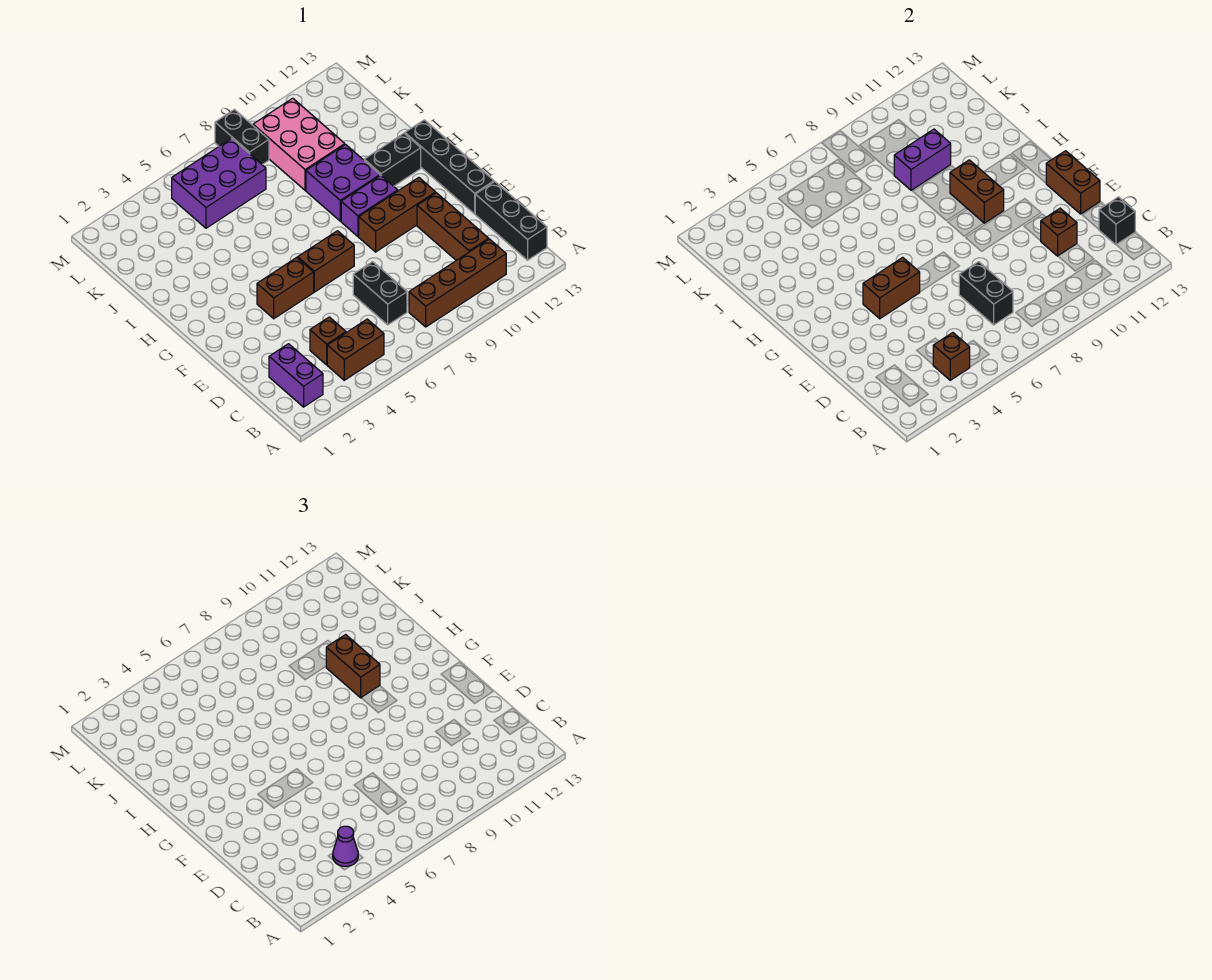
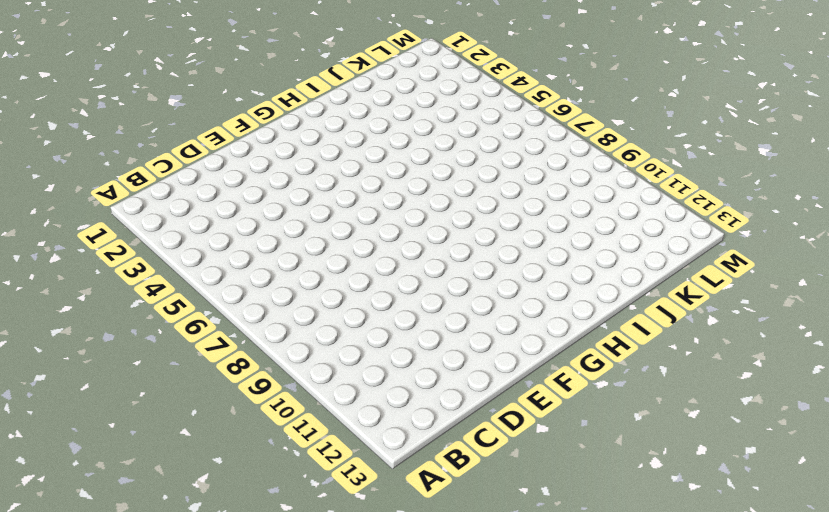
none -> purple brick B2:C2 level 1
none -> brown brick B4:B5 level 1
none -> brown brick B8:B11 level 1

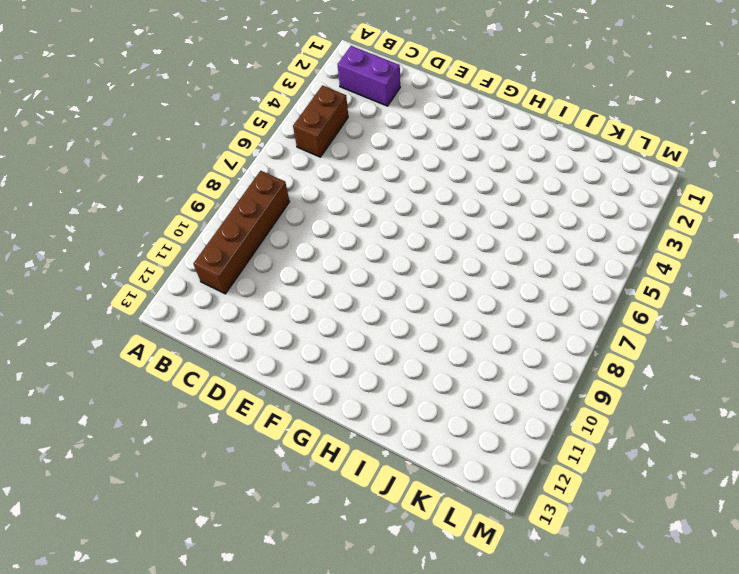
none -> black brick B13:D13 level 1
none -> brown brick C4 level 1
none -> black brick C7:D7 level 1

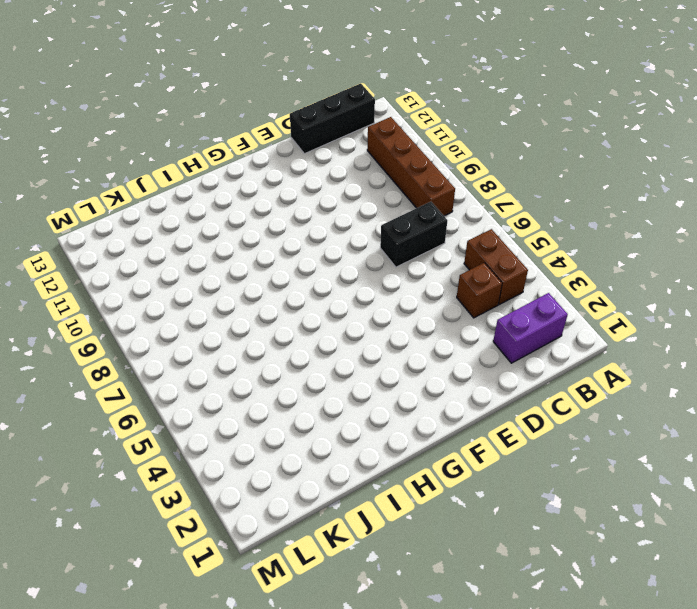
none -> brown brick C11:E11 level 1
none -> black brick E13:H13 level 1
none -> brown brick F4:F5 level 1

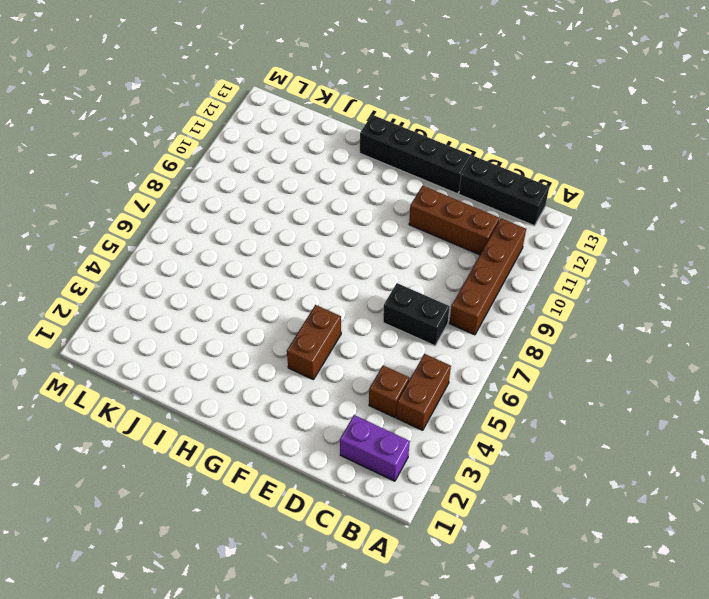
none -> brown brick F6:F7 level 1
none -> brown brick F9:F11 level 1
none -> purple brick G9:G10 level 1

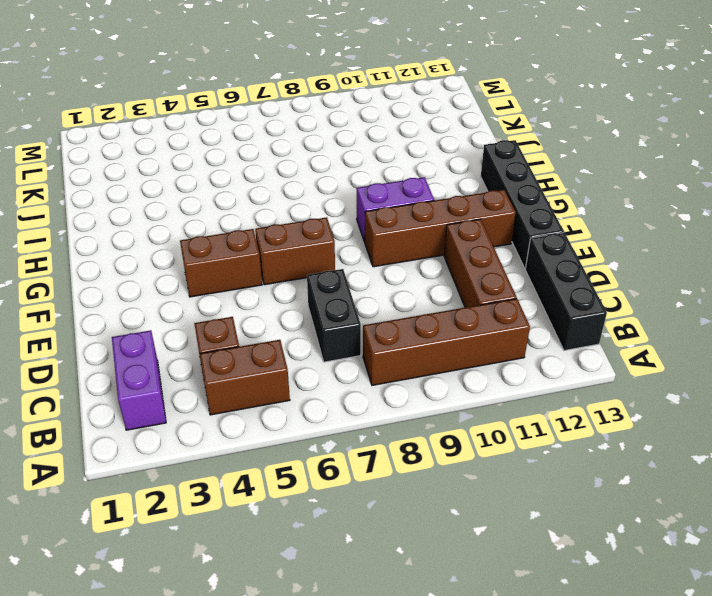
brown brick F9:F12 level 1 -> brown brick F9:F11 level 1
none -> purple brick H9:I10 level 1
none -> black brick H11:H12 level 1
none -> pink brick J9:L10 level 1

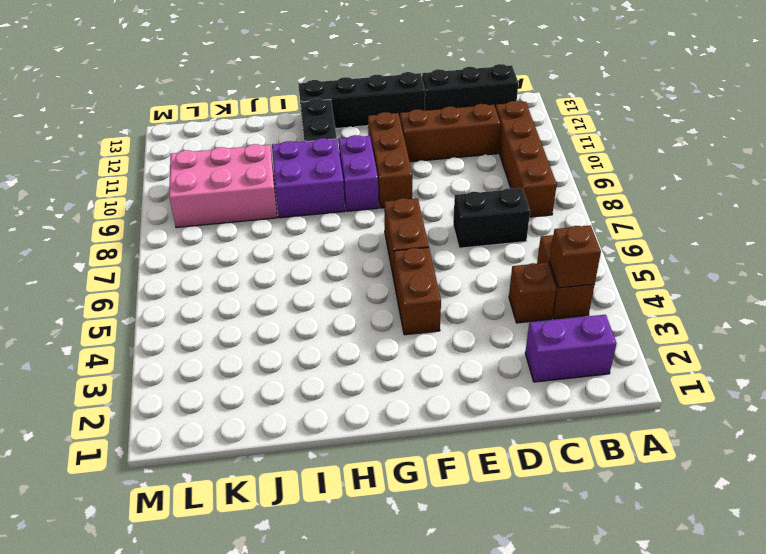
none -> purple brick K5:L7 level 1
none -> black brick L8:M8 level 1
none -> black brick C7:D7 level 2

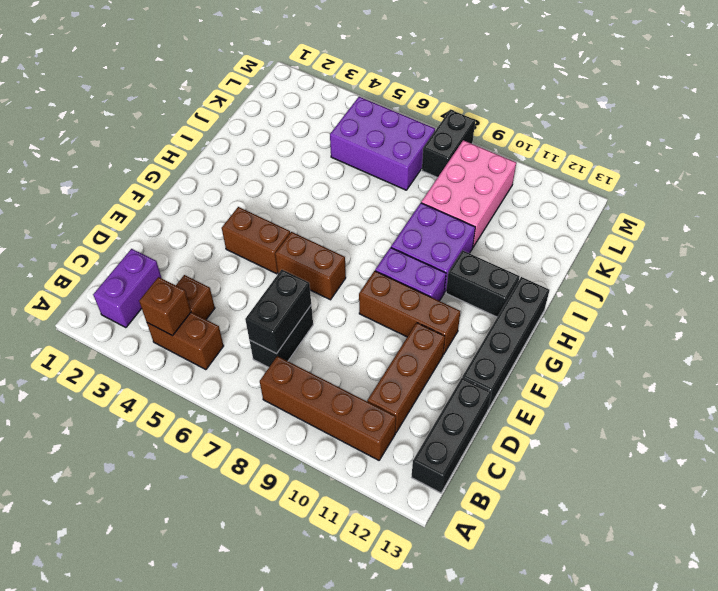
none -> black brick C13 level 2
none -> brown brick D11 level 2
none -> brown brick E13:F13 level 2

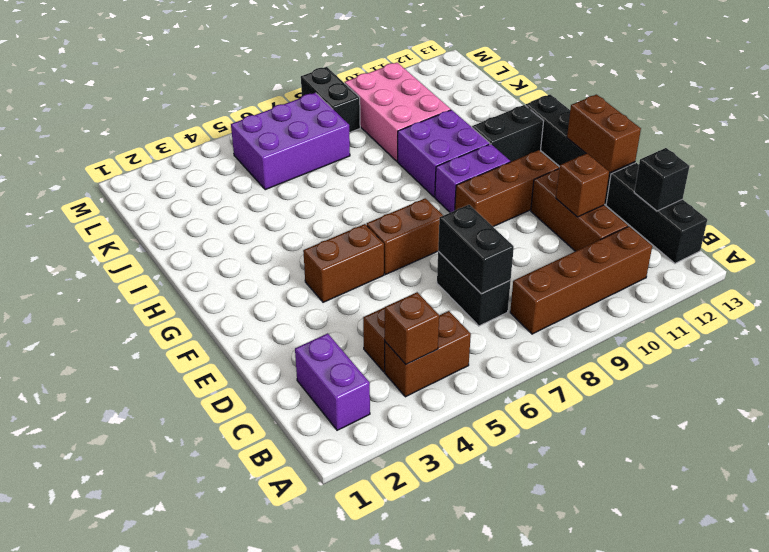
none -> brown brick F4:F5 level 2
none -> brown brick G10:H10 level 2
none -> purple brick J9:J10 level 2

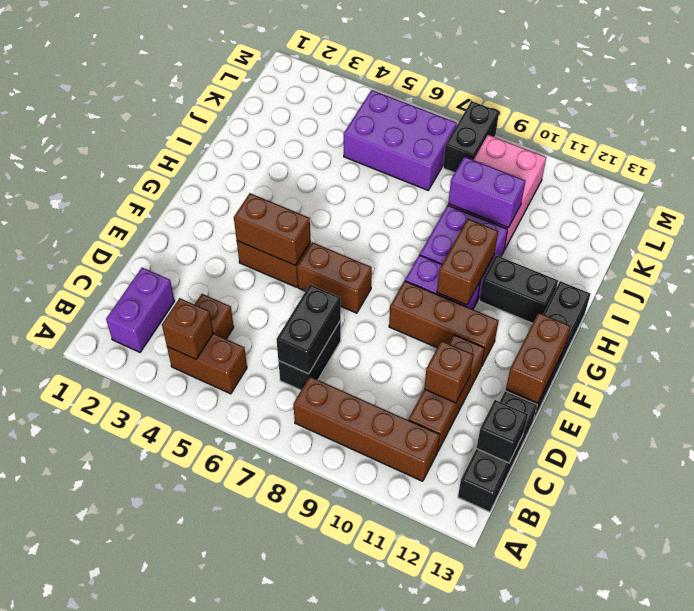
none -> purple cone B4 level 3
none -> brown brick H10:I10 level 3

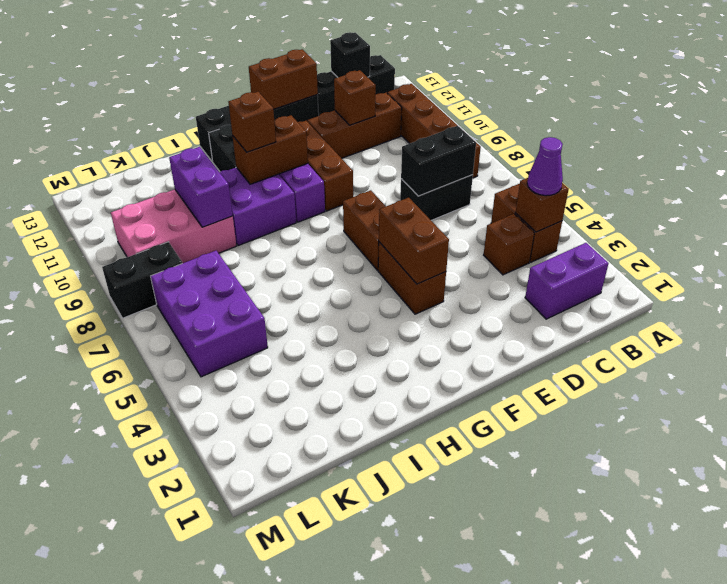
brown brick H10 level 3 -> brown brick H10:I10 level 3

